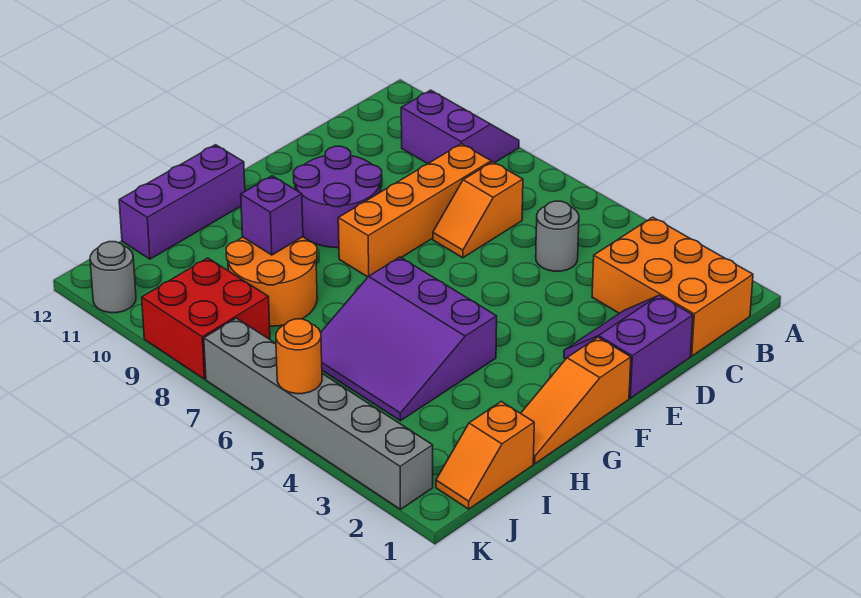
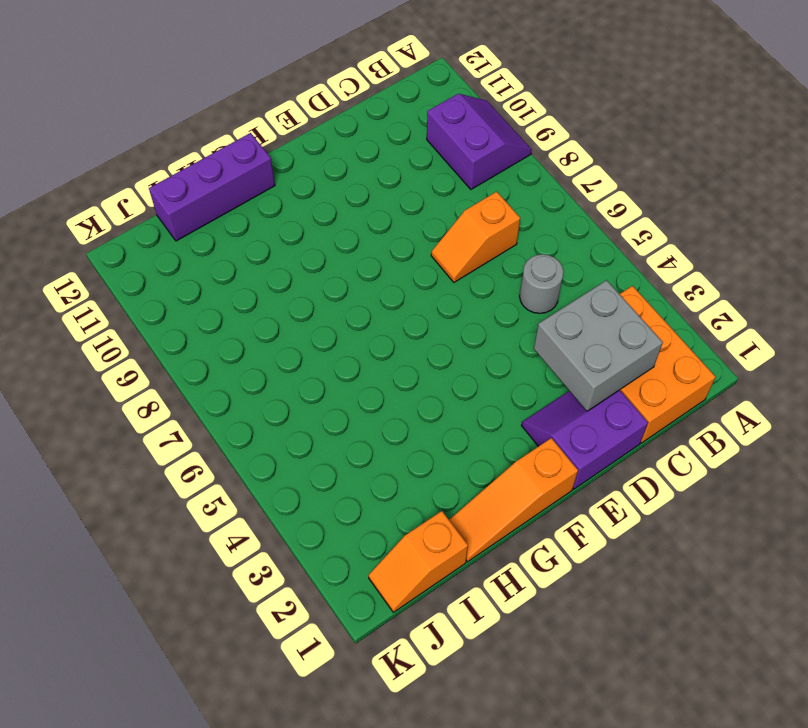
grey brick C2:D3 level 2 -> none
none -> orange brick C8:F8 level 1
none -> purple round brick E9:F10 level 1
none -> purple slope G4:I6 level 1 top G

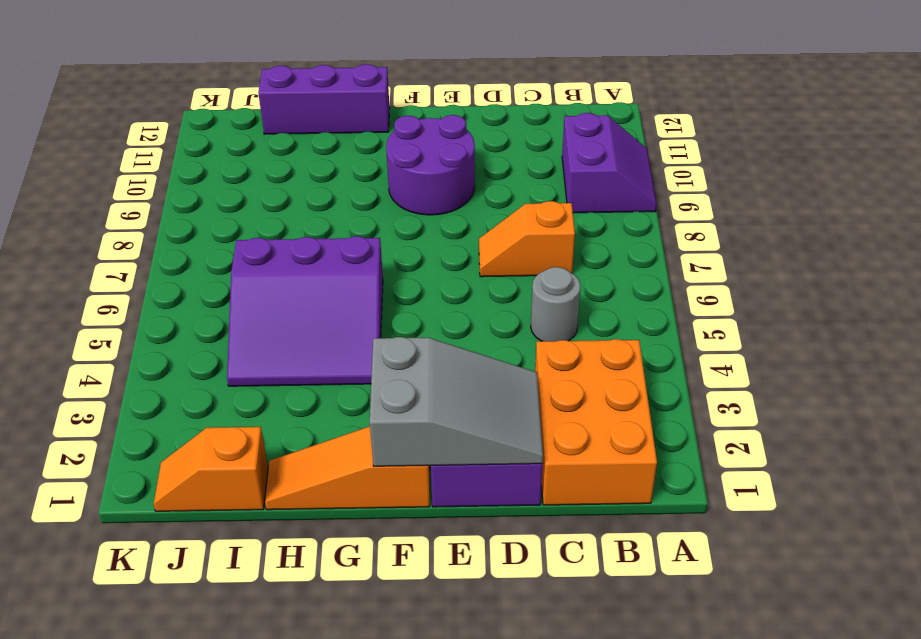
grey slope D1:F2 level 2 top F -> none
purple slope G4:I6 level 1 top 6 -> purple slope G4:I6 level 1 top G
none -> orange brick C8:F8 level 1
none -> orange round brick H8:I9 level 1
none -> red brick J8:K9 level 1

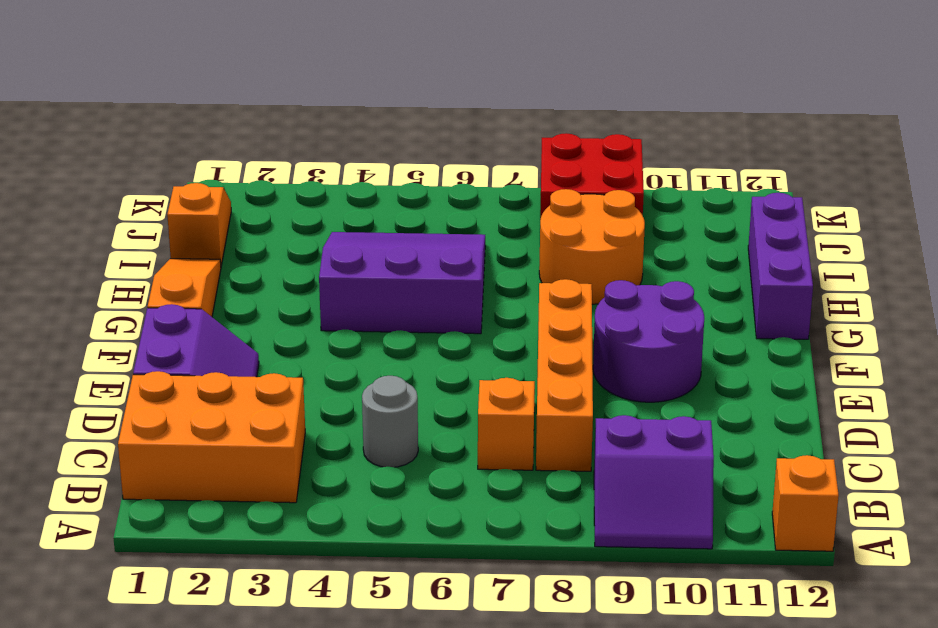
orange brick A12 level 1 -> none
none -> grey brick K2:K7 level 1
none -> grey round brick K11 level 1
none -> purple brick H9 level 2

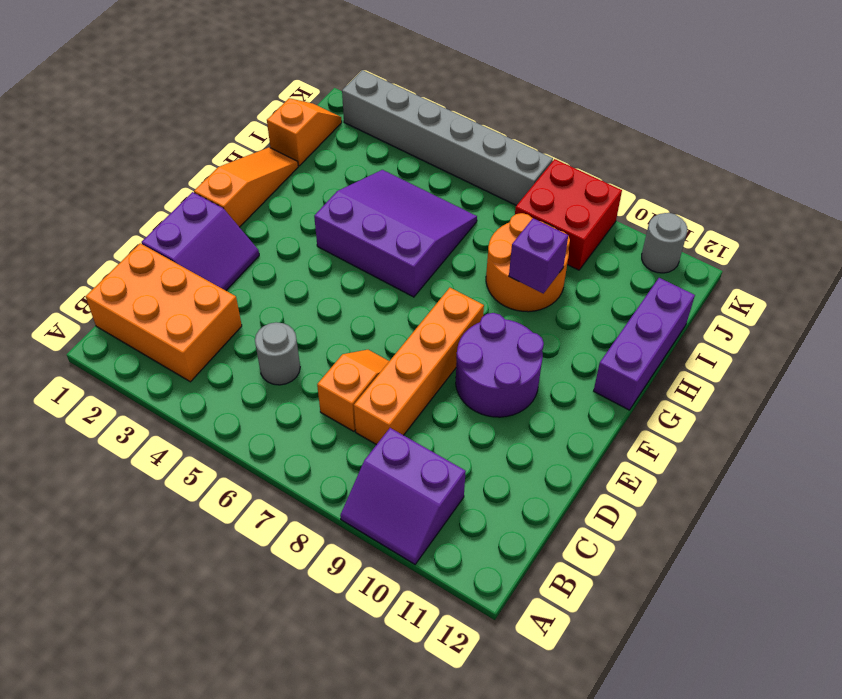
none -> orange round brick K5 level 2

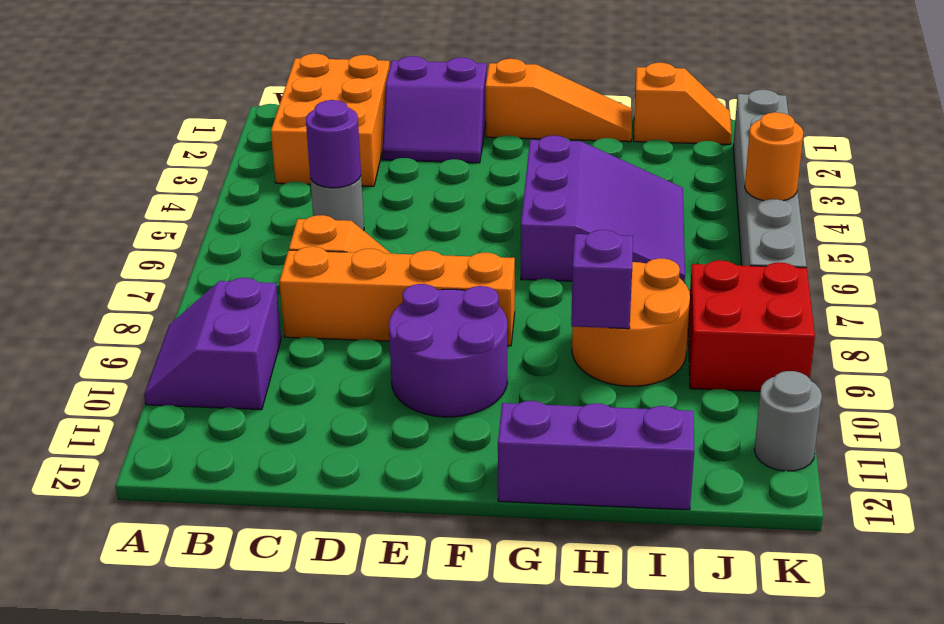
purple round brick C5 level 2 -> none

